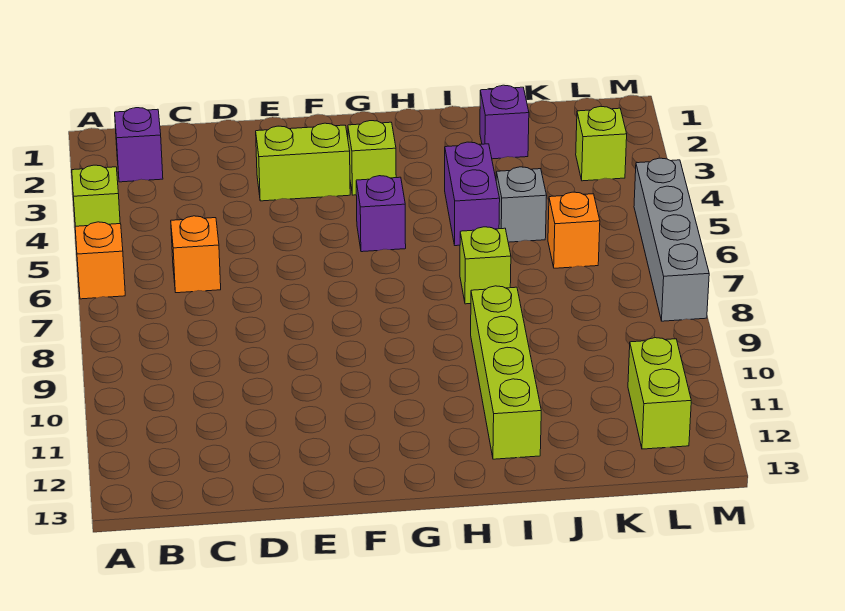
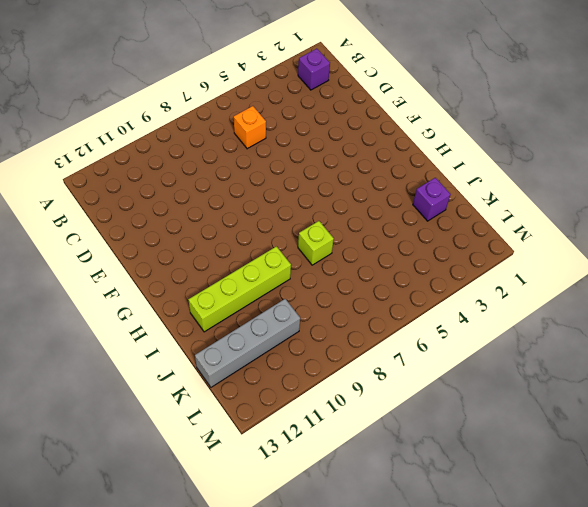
grey brick K10:K13 level 1 -> grey brick M5:M8 level 1
none -> lime brick A4 level 1
none -> orange brick A6 level 1
none -> lime brick E3:F3 level 1

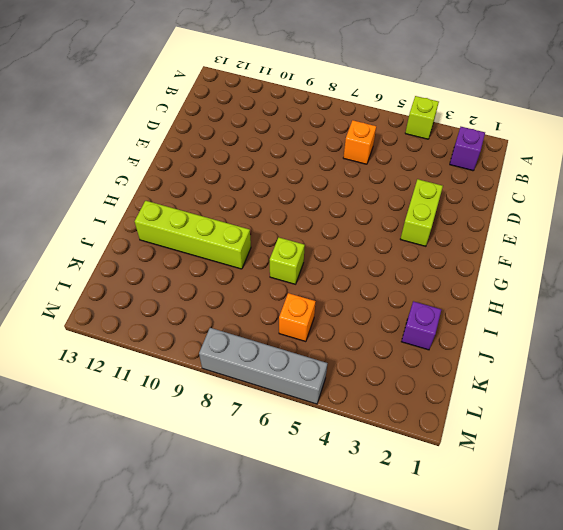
none -> orange brick A6 level 1
none -> lime brick G3 level 1
none -> purple brick G5 level 1

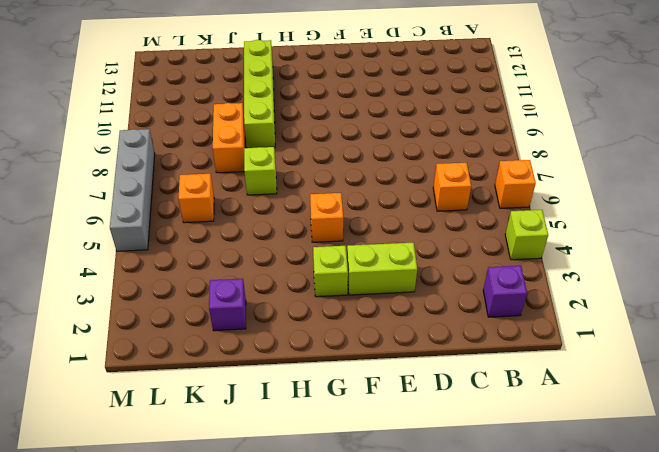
orange brick G5 level 1 -> purple brick G5 level 1
orange brick J8:J9 level 1 -> none
none -> purple brick I4:I5 level 1
none -> grey brick J5 level 1
none -> lime brick L3 level 1

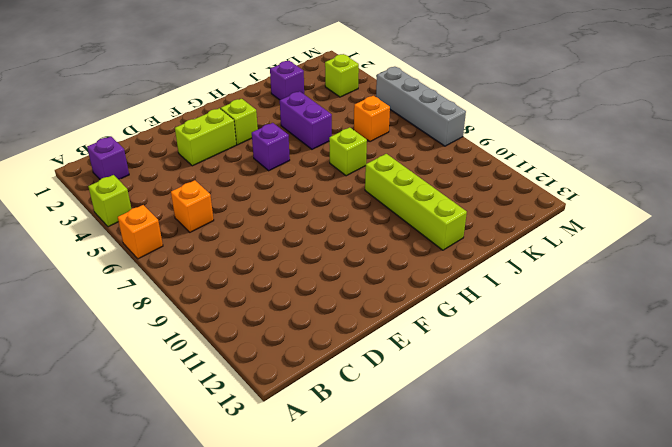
none -> grey brick J5 level 1
none -> lime brick L11:L12 level 1

